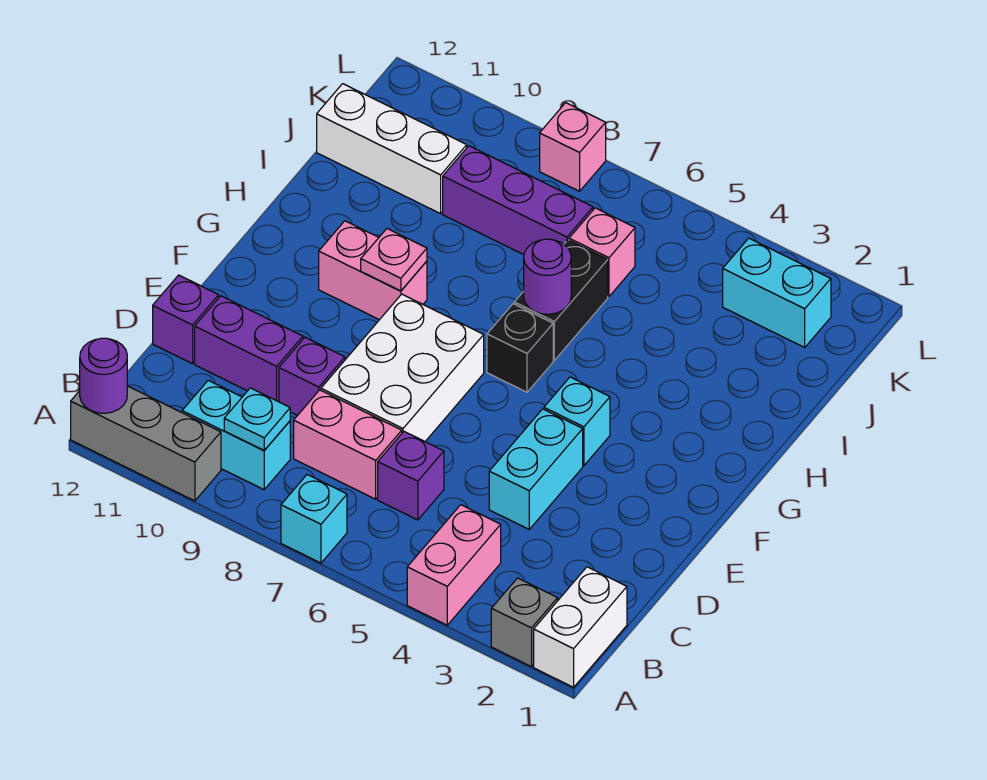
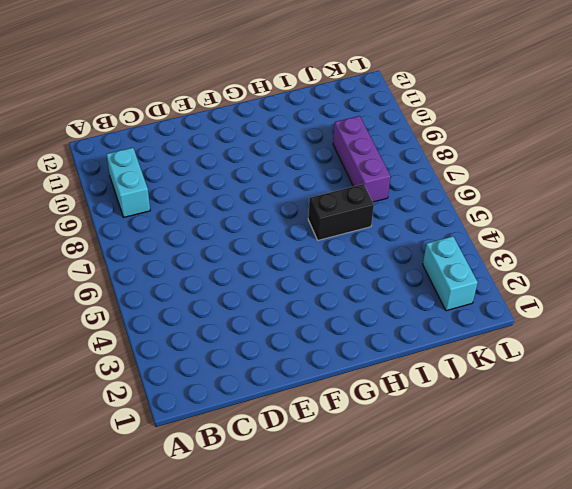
none -> white brick A1:B1 level 1
none -> grey brick A2 level 1
none -> pink brick A4:B4 level 1

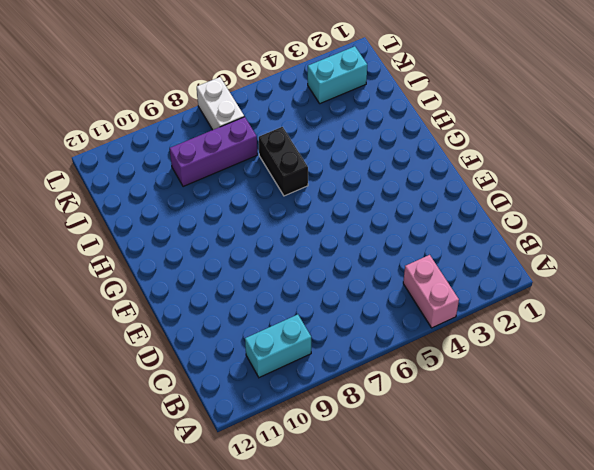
white brick K7:L7 level 1 -> white brick A1:B1 level 1
none -> grey brick A2 level 1
none -> cyan brick A7 level 1
none -> grey brick A10:A12 level 1

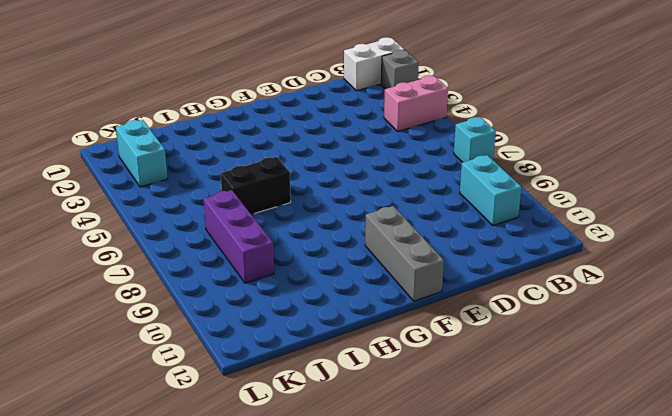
grey brick F10:F12 level 1 -> grey brick A10:A12 level 1
none -> purple brick C6 level 1
none -> pink brick C7:C8 level 1
none -> cyan brick D4:E4 level 1

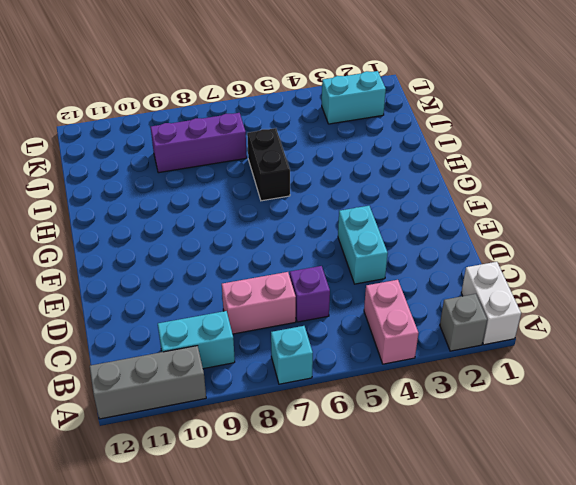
none -> white brick D7:F8 level 1
none -> purple brick D9 level 1
none -> purple brick D10:D11 level 1

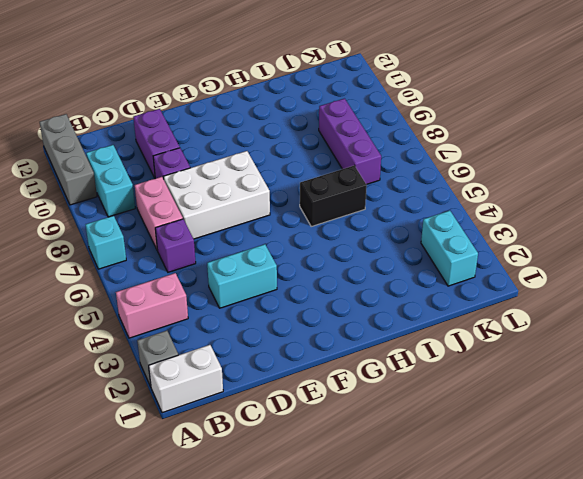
none -> purple brick D12 level 1
none -> cyan brick F4 level 1
none -> black brick G6 level 1

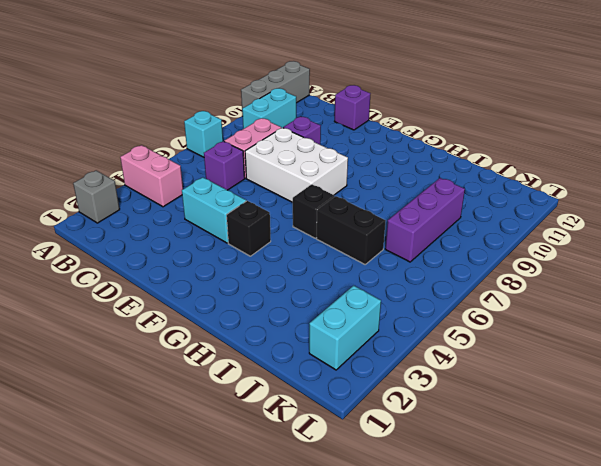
black brick F4 level 1 -> cyan brick F4 level 1
none -> white brick A1:B1 level 1
none -> purple brick D10:D11 level 1
none -> pink brick G9:G10 level 1

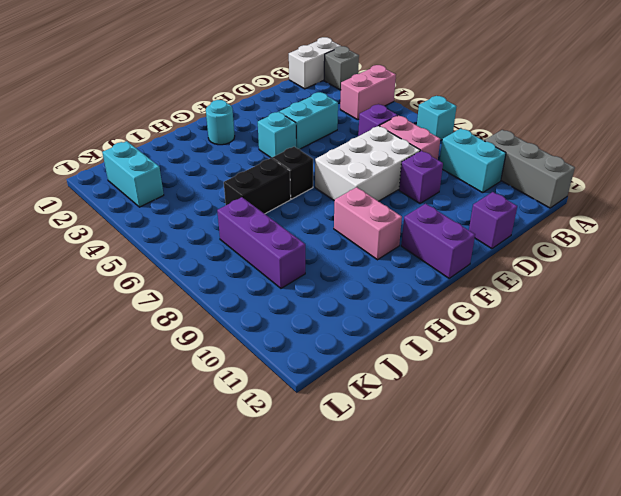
purple brick F11:F12 level 1 -> purple brick D10:D11 level 1
cyan round brick G2 level 1 -> none
none -> pink brick J6 level 1
none -> white brick J10:J12 level 1
none -> pink brick L8 level 1

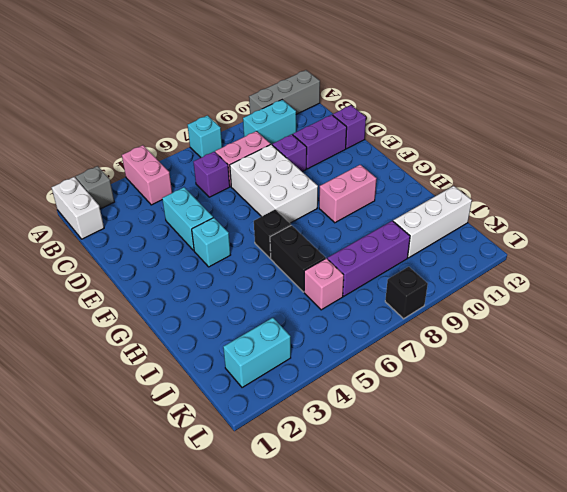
black brick L8 level 1 -> pink brick L8 level 1
none -> purple round brick A12 level 2
none -> cyan plate B9 level 2
none -> pink plate G9 level 2

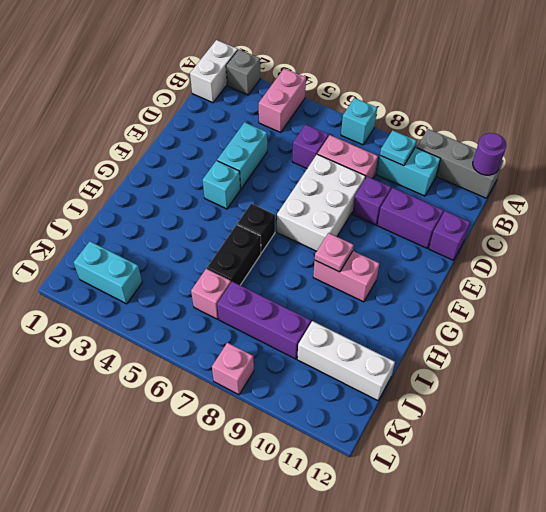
none -> purple round brick H6 level 2

